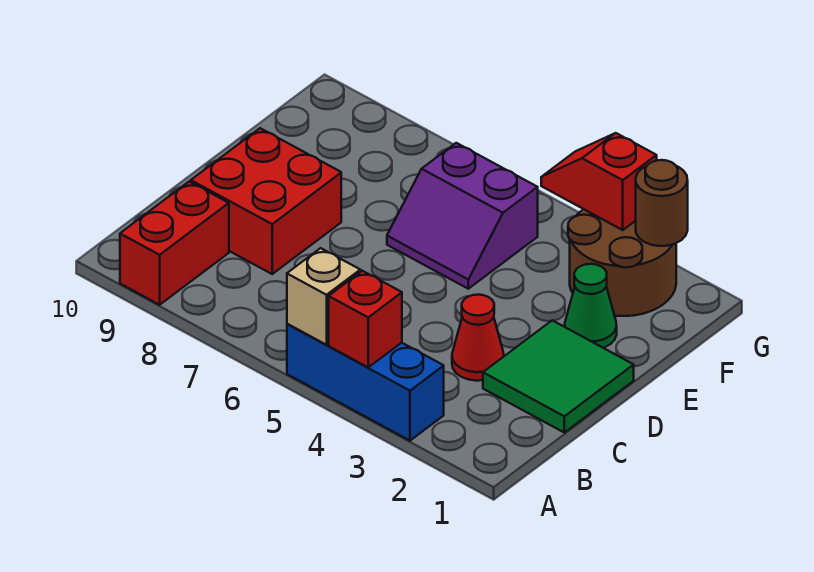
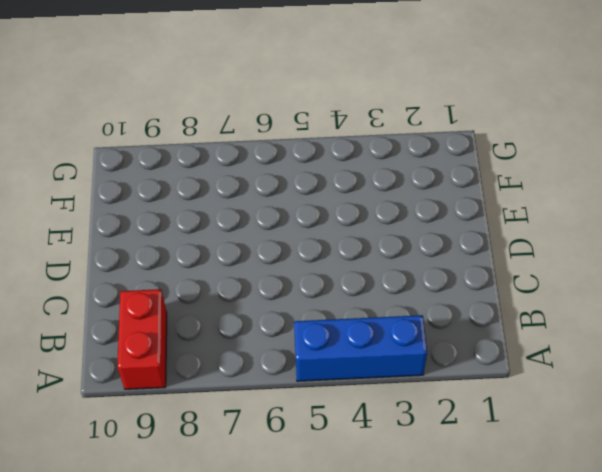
none -> green tile C1:D2 level 1
none -> red cone C3 level 1
none -> red brick C8:D9 level 1

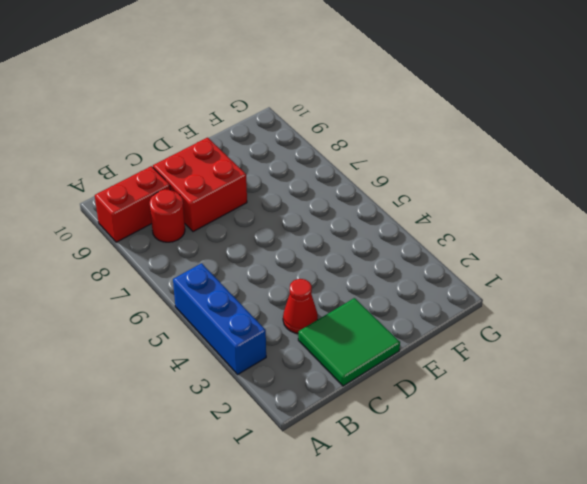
red round brick B8 level 1 -> none
none -> green cone E2 level 1
none -> purple slope E5:F6 level 1 top F
none -> brown round brick F2:G3 level 1

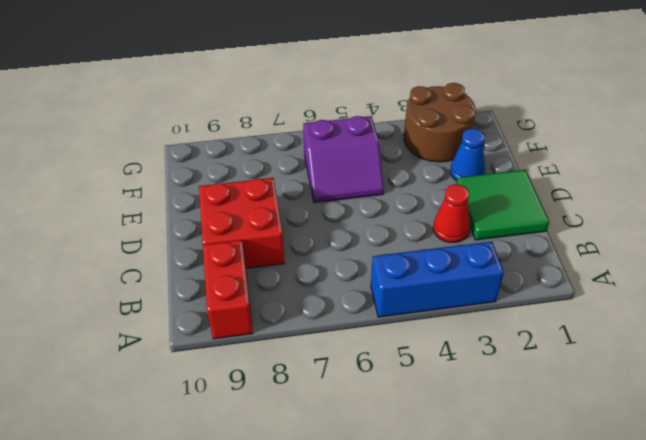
blue cone E2 level 1 -> green cone E2 level 1
none -> red brick A4 level 2
none -> tan brick A5 level 2
none -> brown round brick G2 level 2

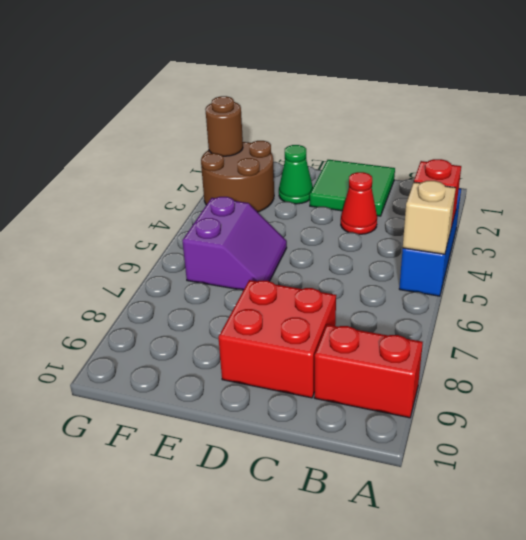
none -> red slope G3:G4 level 2 top 3

